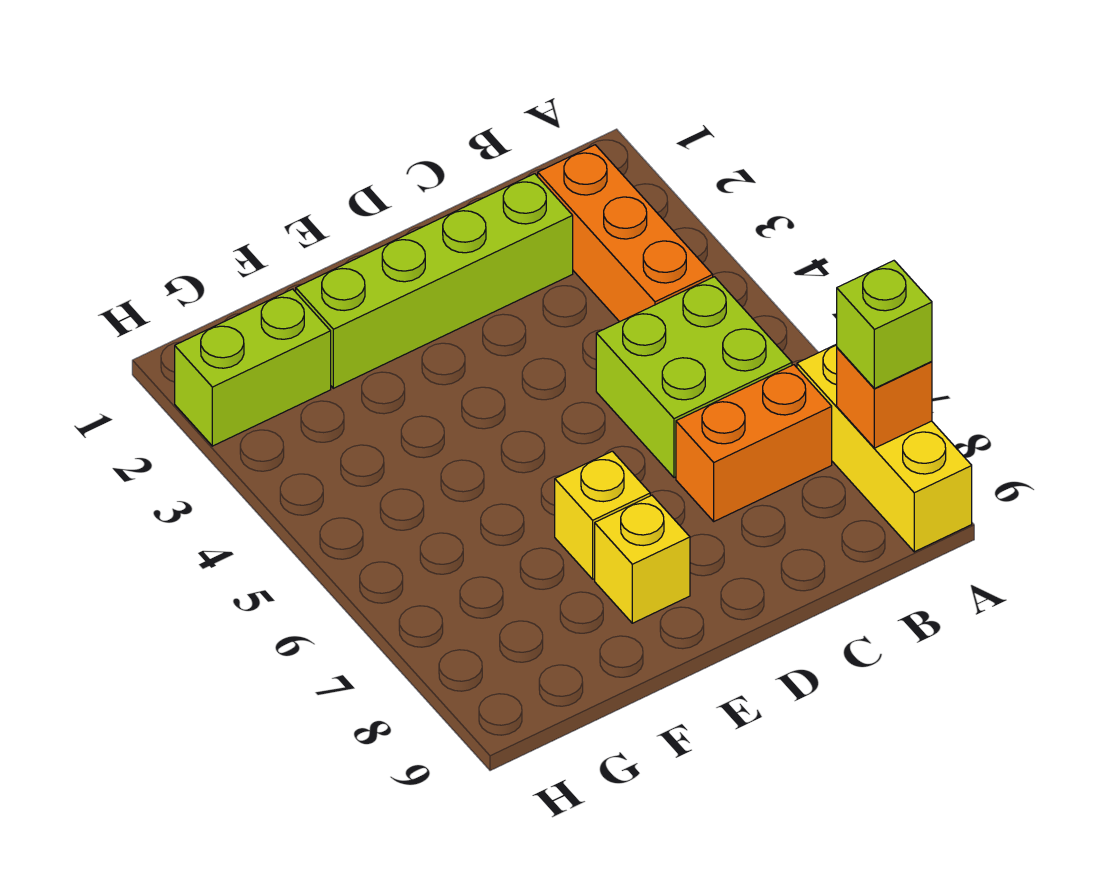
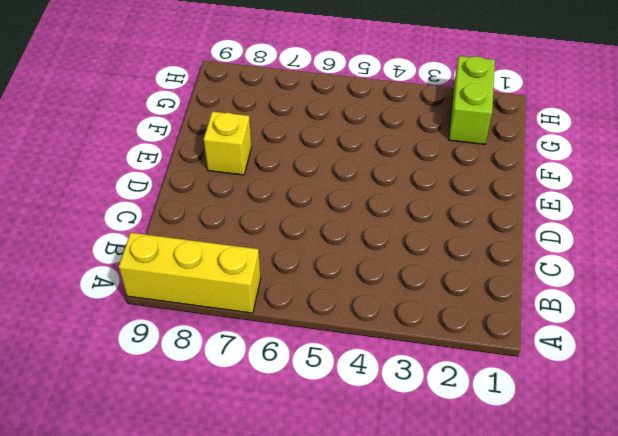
none -> orange brick B2:B4 level 1
none -> lime brick B5:C6 level 1

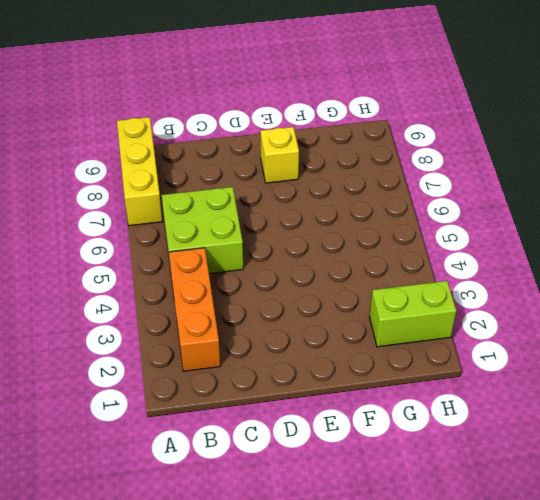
none -> orange brick B7:C7 level 1
none -> lime brick C2:F2 level 1

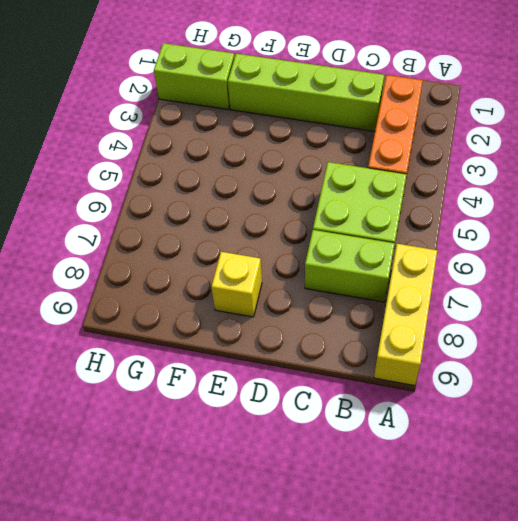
lime brick B7:C7 level 1 -> orange brick B7:C7 level 1
none -> yellow brick E7 level 1
none -> orange brick A8 level 2

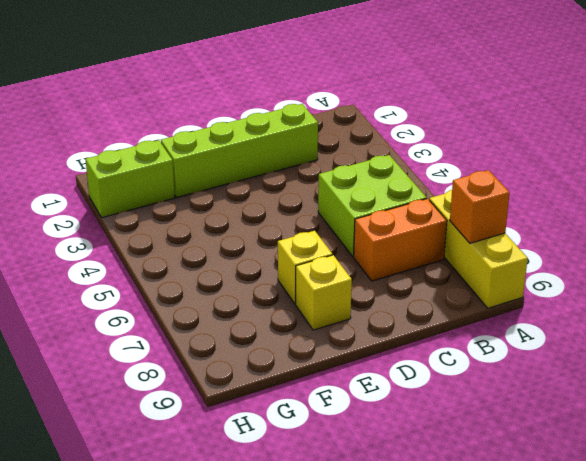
none -> orange brick B2:B4 level 1
none -> lime brick A8 level 3

